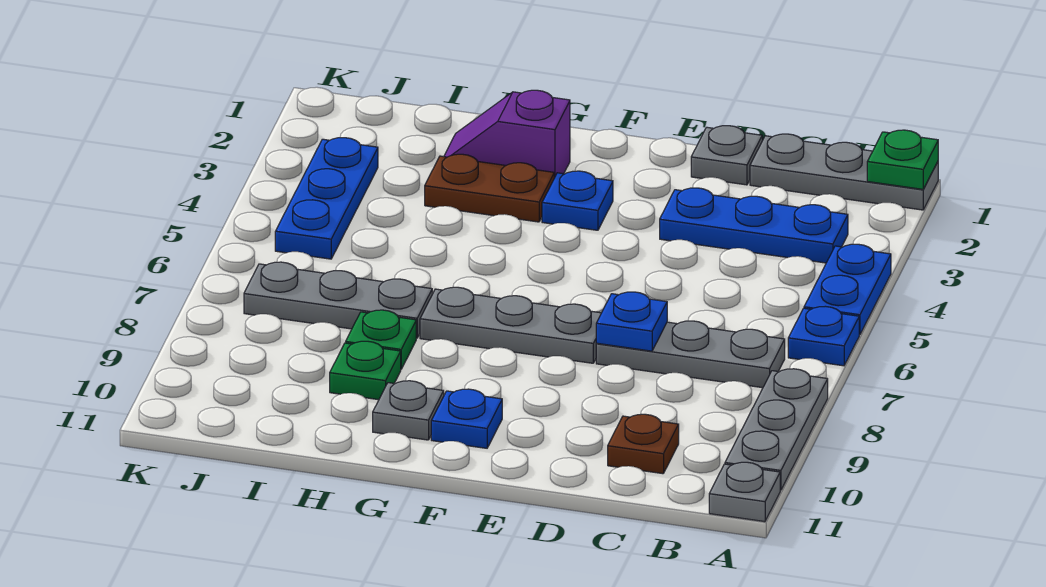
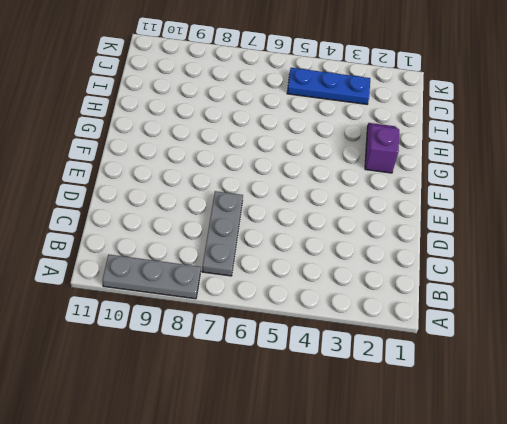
none -> grey plate A1:C1 level 1
none -> blue plate A4:A5 level 1
none -> blue plate A6 level 1

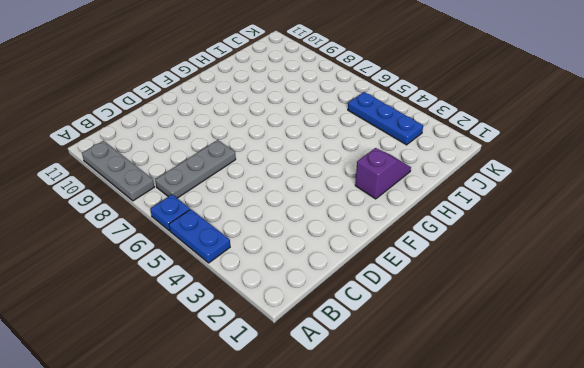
none -> grey plate A1:C1 level 1
none -> grey plate A11 level 1
none -> blue plate B3:D3 level 1

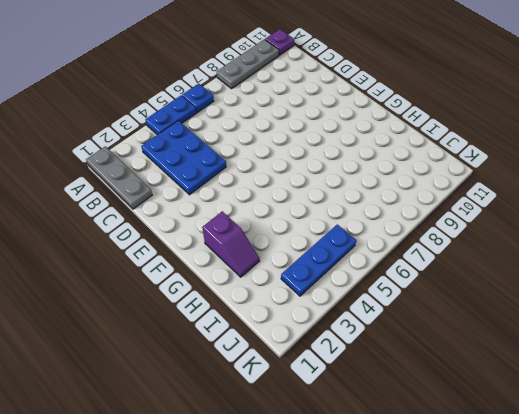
purple plate A11 level 1 -> grey plate A11 level 1
blue plate B3:D4 level 1 -> blue plate B3:D3 level 1
none -> grey plate B7:D7 level 1
none -> brown plate C10 level 1
none -> grey plate D1 level 1

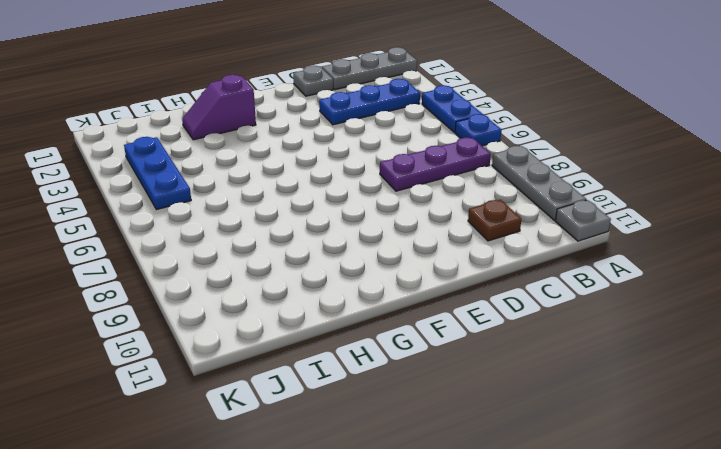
purple plate B7:D7 level 1 -> grey plate B7:D7 level 1
none -> grey plate E7:G7 level 1
none -> blue plate F3 level 1
none -> blue plate F10 level 1

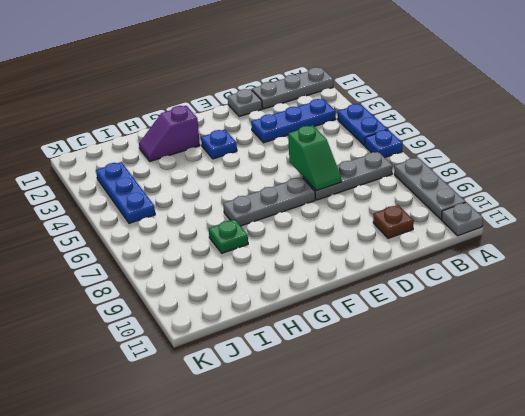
green slope D6:D7 level 2 top 6 -> blue plate D7 level 2
none -> blue plate F10 level 1
none -> brown plate G3:H3 level 1
none -> grey plate G10 level 1

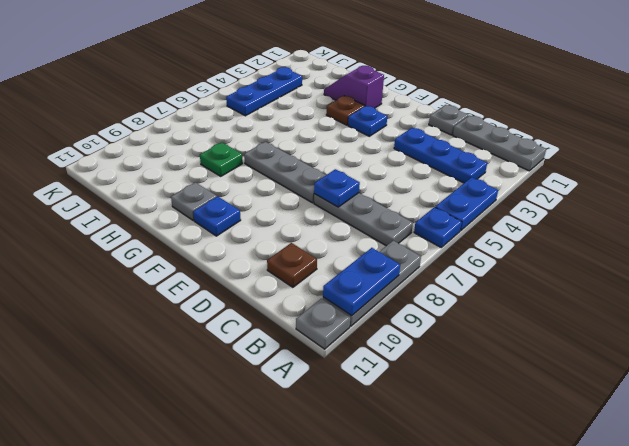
blue plate A9:A10 level 2 -> none
brown plate G3 level 1 -> brown plate G3:H3 level 1
none -> grey plate H7:J7 level 1
none -> green plate H9 level 1
none -> green plate A1 level 2

